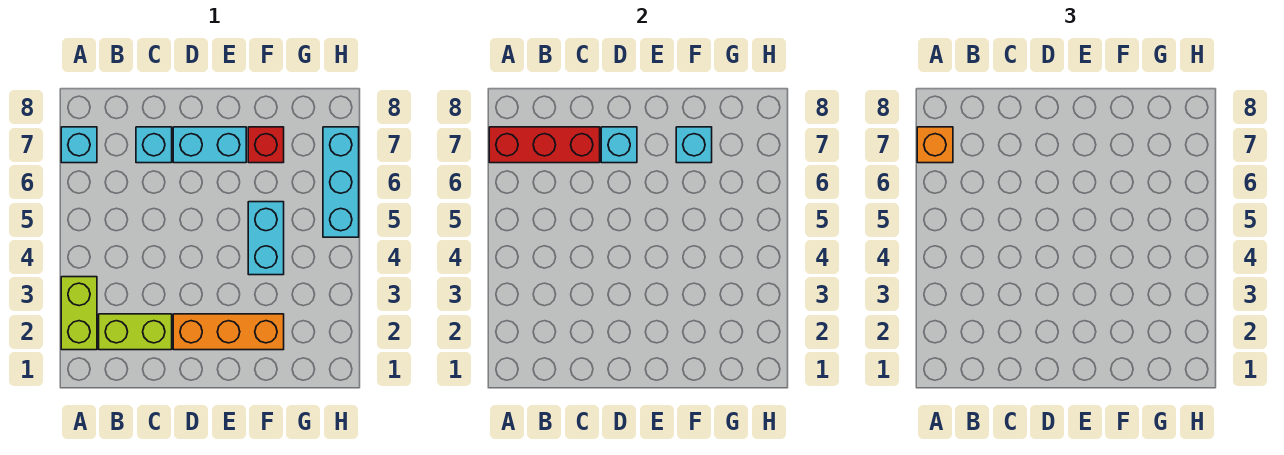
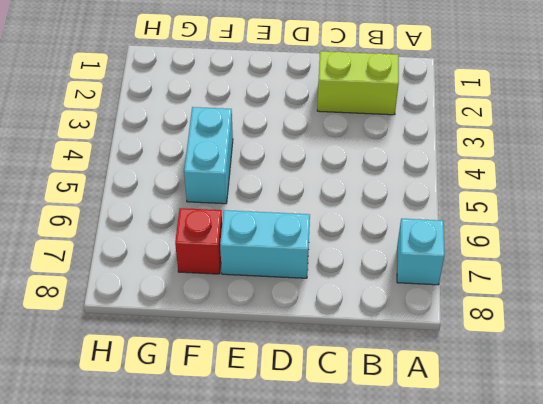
none -> lime brick A2:A3 level 1
none -> cyan brick C7 level 1
none -> orange brick D2:F2 level 1

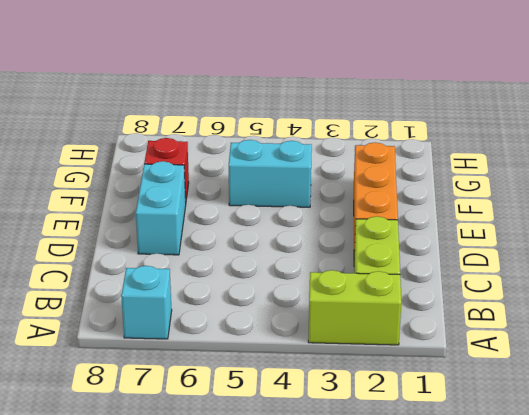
none -> cyan brick C7 level 1
none -> cyan brick H5:H7 level 1
none -> red brick A7:C7 level 2

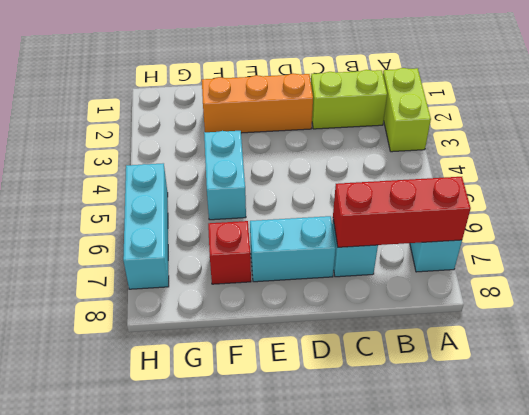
none -> cyan brick D7 level 2
none -> cyan brick F7 level 2
none -> orange brick A7 level 3

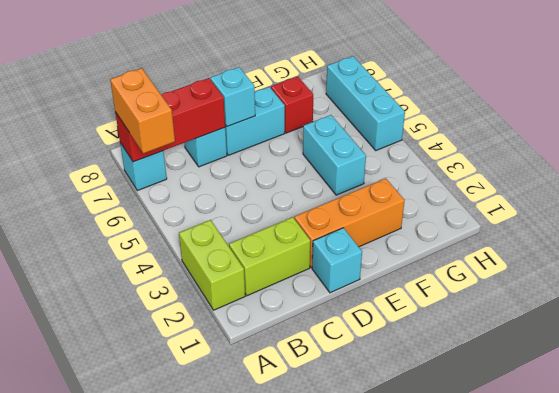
orange brick A6:A7 level 3 -> orange brick A7 level 3
cyan brick D1 level 1 -> cyan brick F7 level 2

